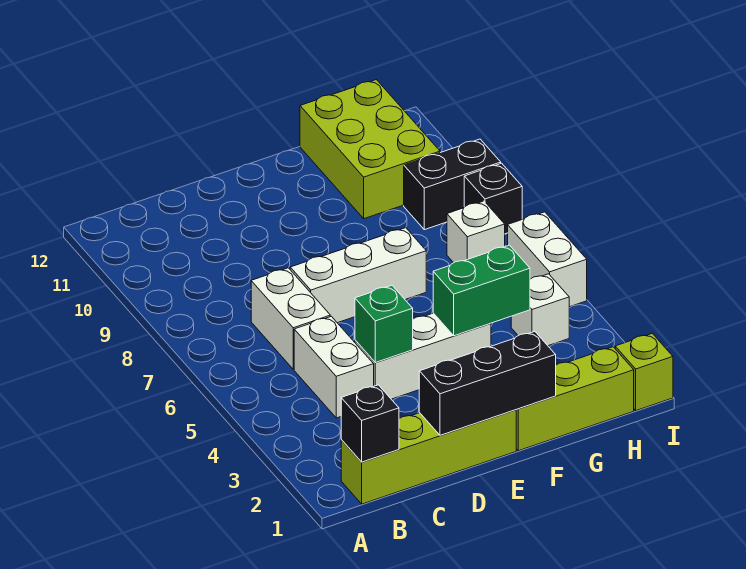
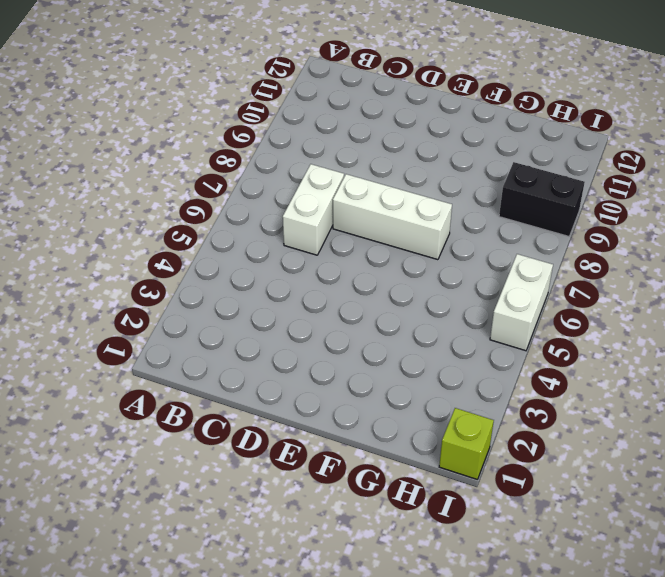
none -> lime brick B1:E1 level 1
none -> white brick C4:C5 level 1
none -> white brick D4:F4 level 1

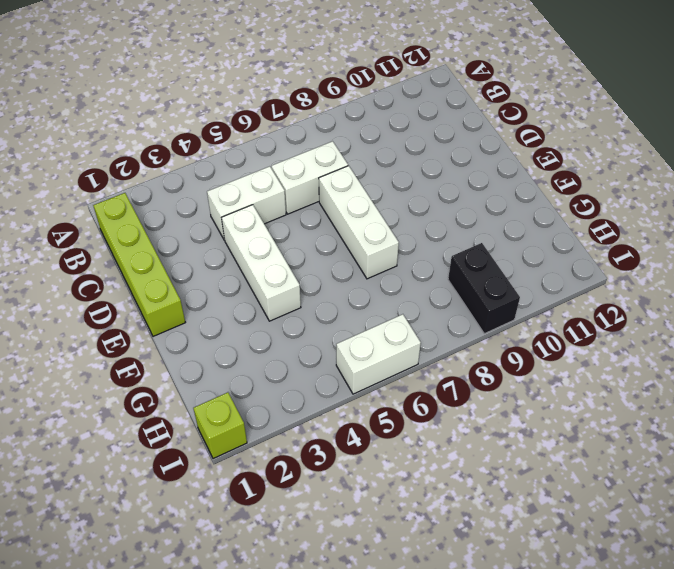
none -> lime brick F1:H1 level 1
none -> lime brick G10:H12 level 1
none -> white brick H4 level 1

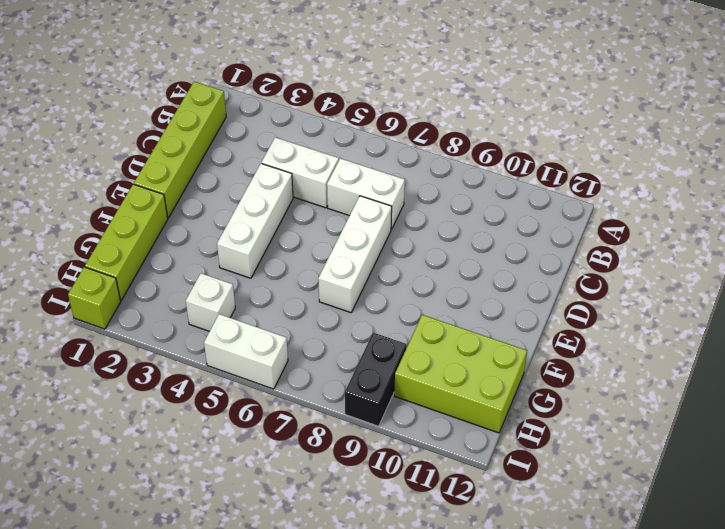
none -> white brick H7 level 1
none -> black brick I8 level 1
none -> black brick B1 level 2

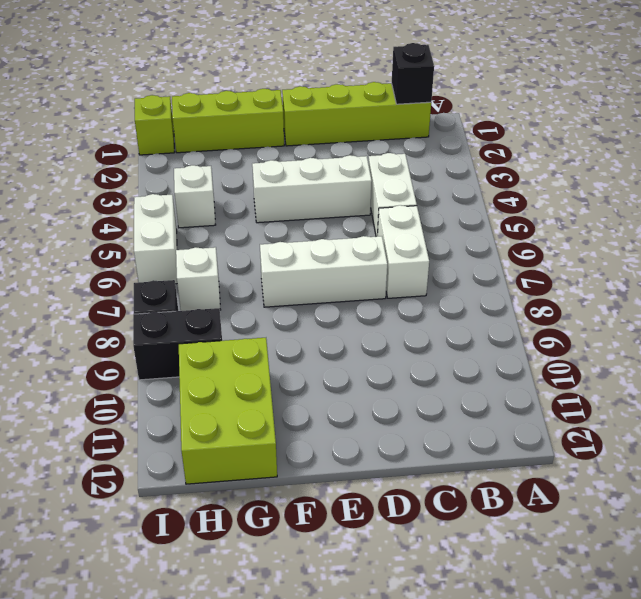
none -> black brick D1:F1 level 2
none -> green brick D4 level 2
none -> green brick F4:G4 level 2

